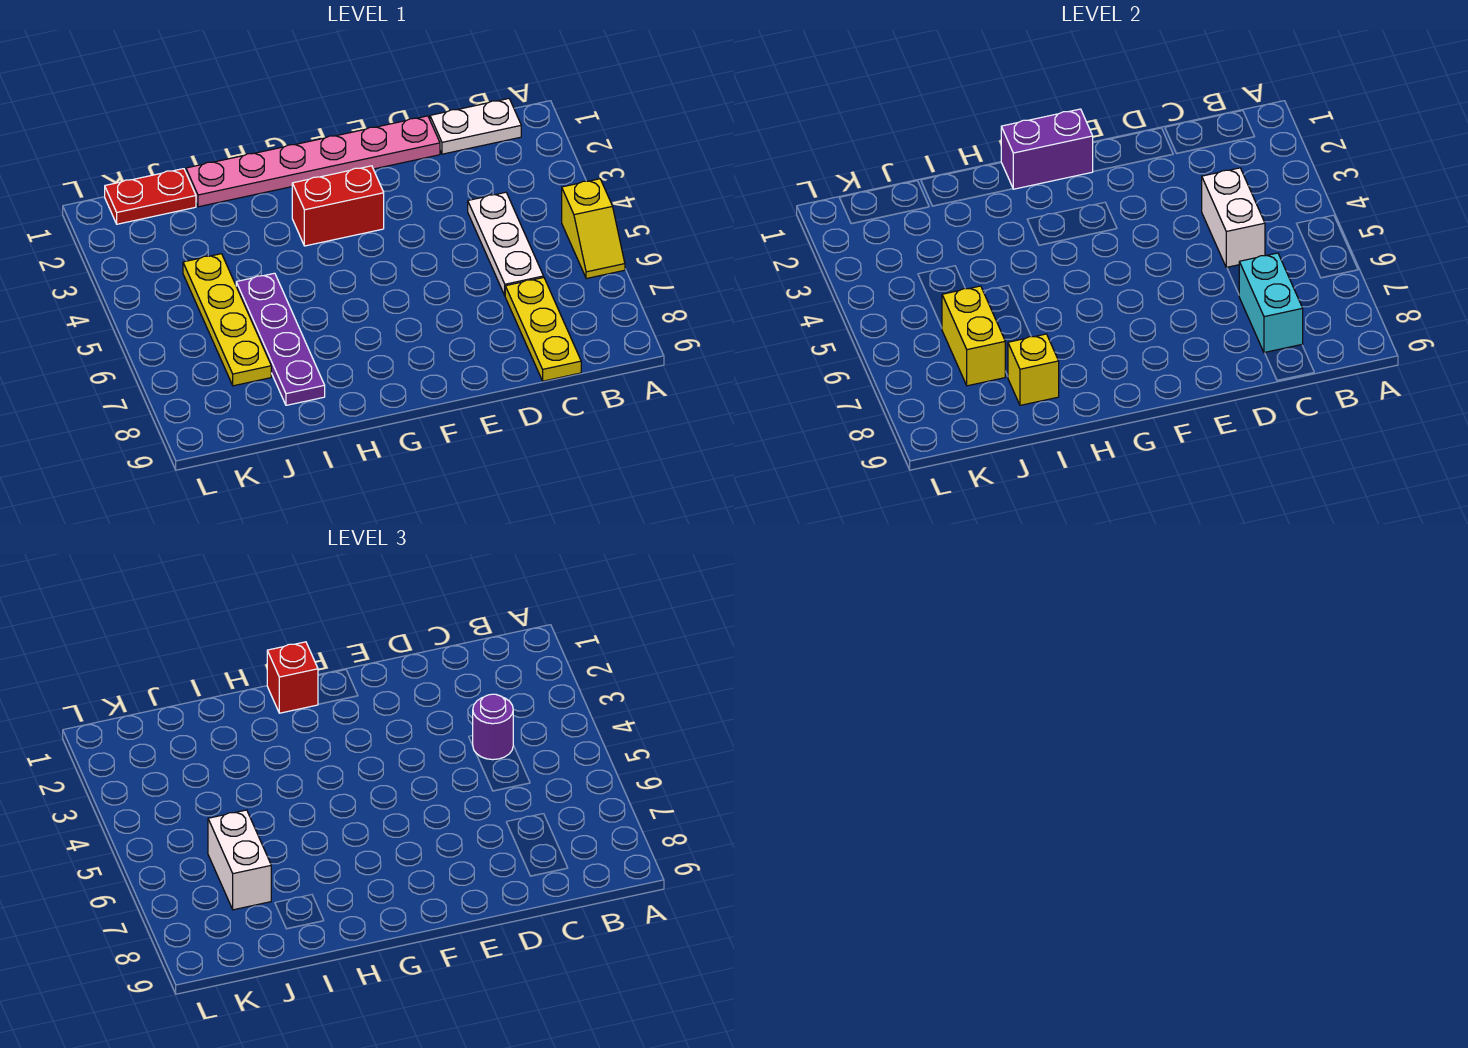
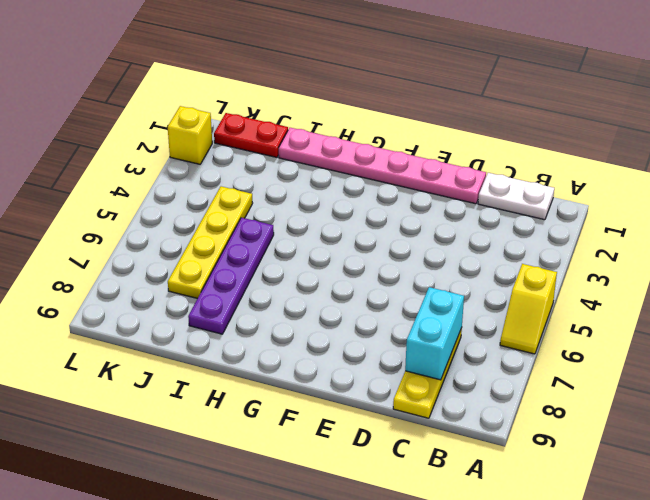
yellow brick L2 level 1 -> yellow brick I8 level 2
none -> white plate C4:C6 level 1
none -> red brick F3:G3 level 1
none -> white brick C4:C5 level 2

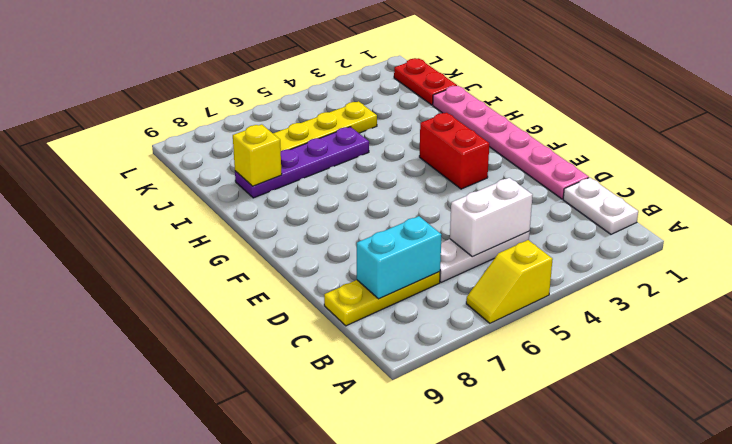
none -> purple brick F1:G1 level 2
none -> yellow brick J6:J7 level 2
none -> purple round brick C4 level 3

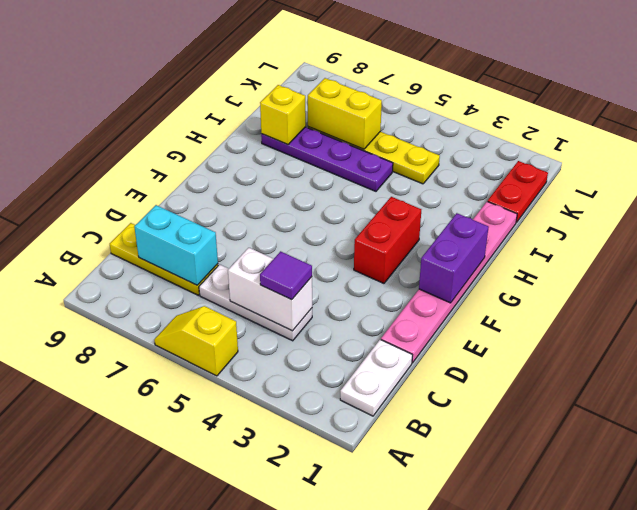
purple tile C4 level 3 -> purple round brick C4 level 3
none -> red brick G1 level 3
none -> white brick J6:J7 level 3

